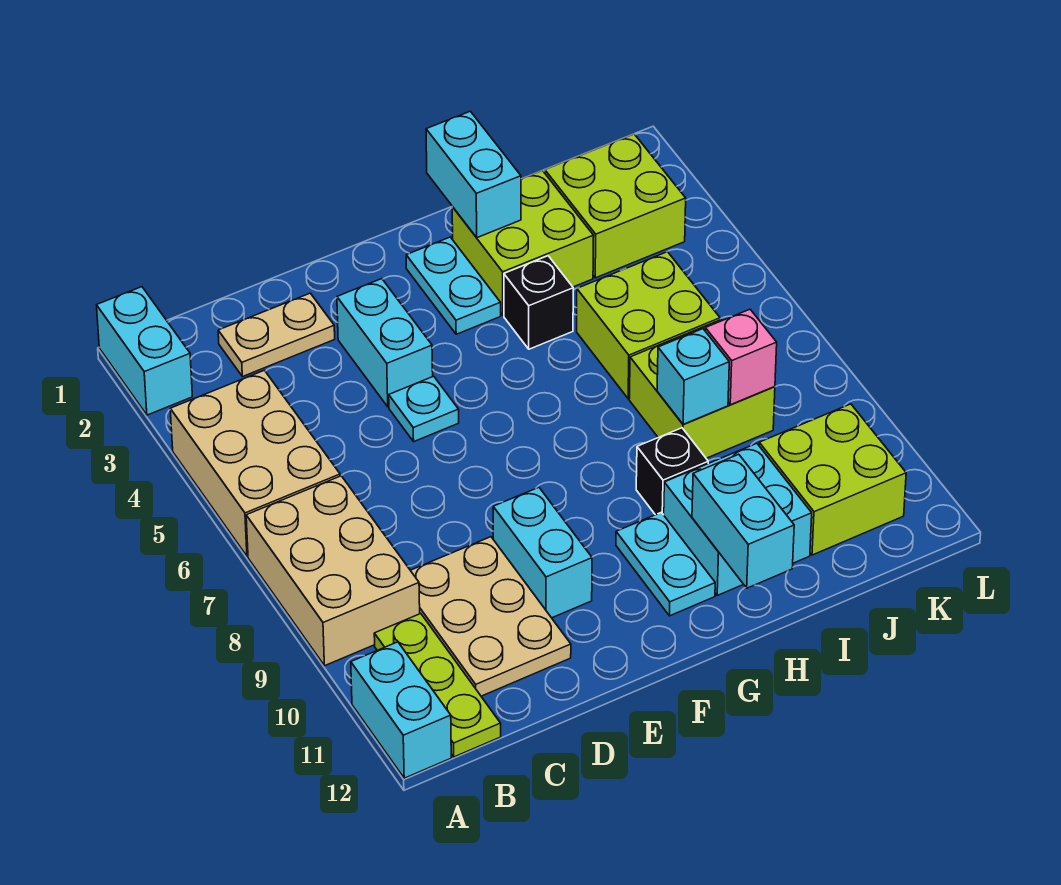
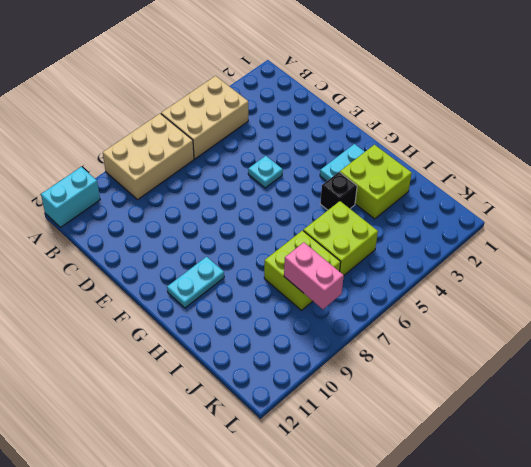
pink brick J8:K8 level 2 -> pink brick J8 level 2
none -> cyan brick A1:A2 level 1
none -> lime plate B10:B12 level 1
none -> tan plate C2:D2 level 1

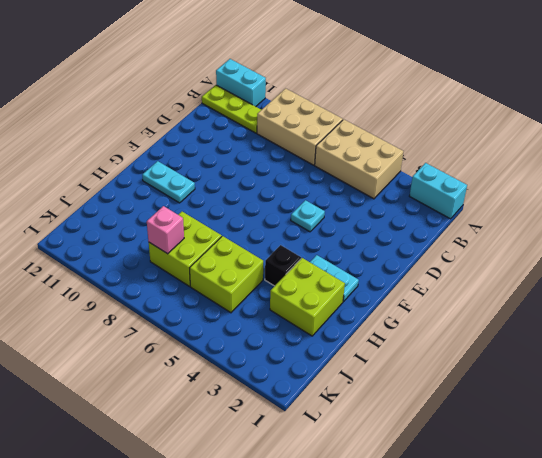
none -> tan plate C2:D2 level 1
none -> tan plate C9:D11 level 1
none -> cyan brick E3:E4 level 1

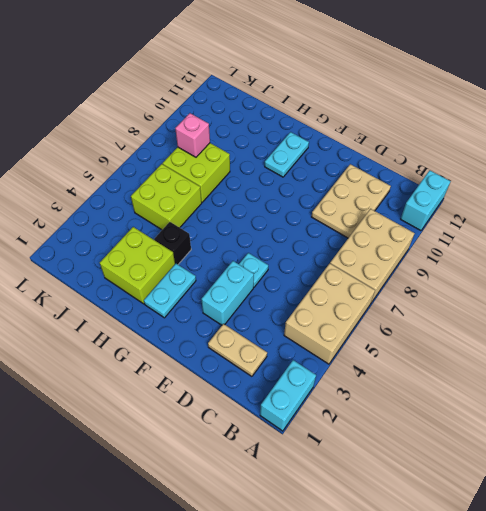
none -> lime plate B10:B12 level 1
none -> cyan brick E9:E10 level 1
none -> black brick H9 level 1

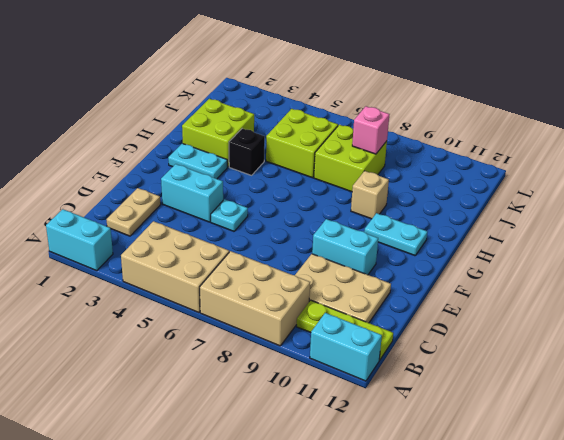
tan brick H9 level 1 -> black brick H9 level 1
none -> cyan brick H10:I11 level 1
none -> lime brick J2:K3 level 1
none -> lime brick J10:K11 level 1

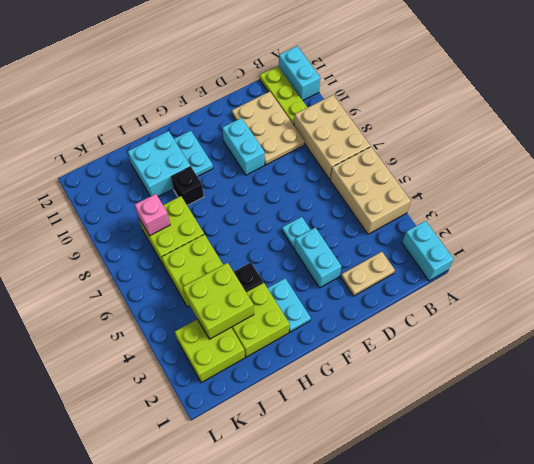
lime brick I3:J4 level 2 -> lime brick J10:K11 level 1
none -> cyan brick H1:H2 level 2
none -> cyan brick H11:H12 level 2
none -> cyan brick I8 level 2

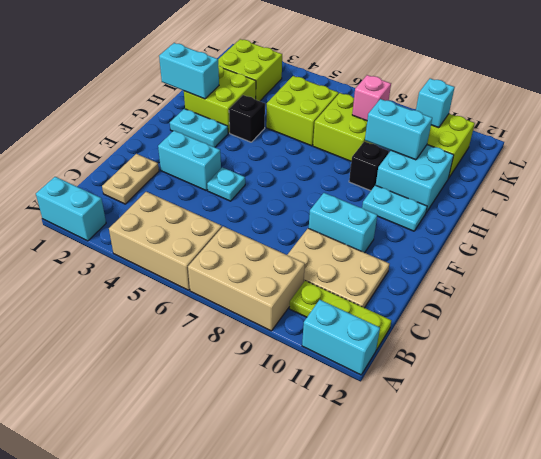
cyan brick I9:I10 level 2 -> cyan brick H11:H12 level 2
cyan brick K10 level 2 -> cyan brick I8 level 2

